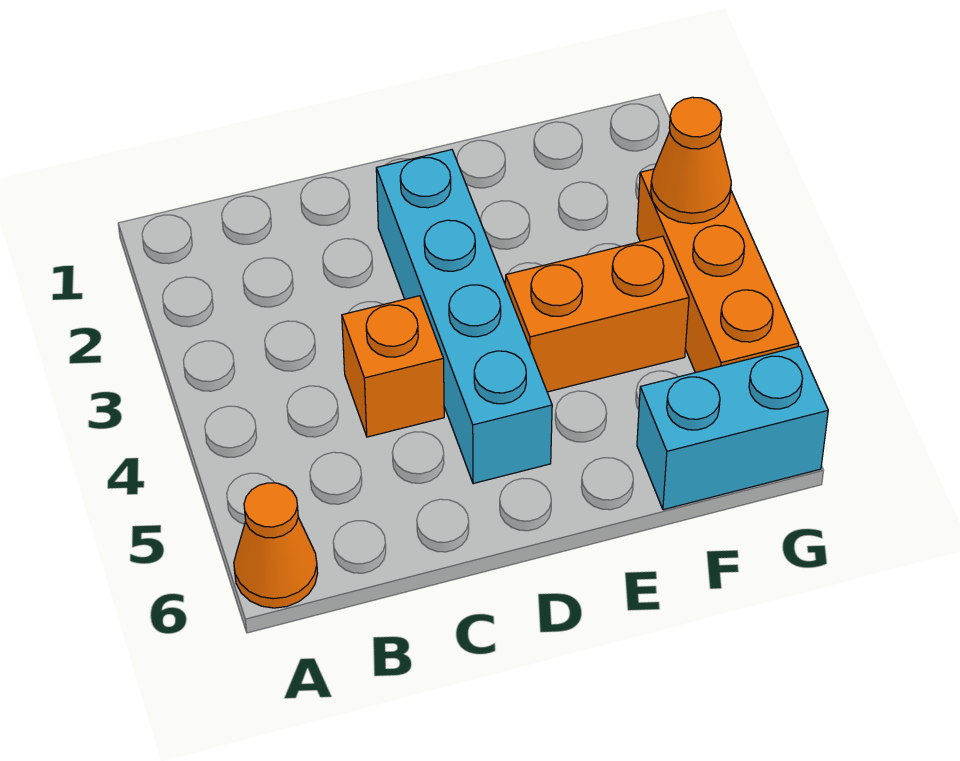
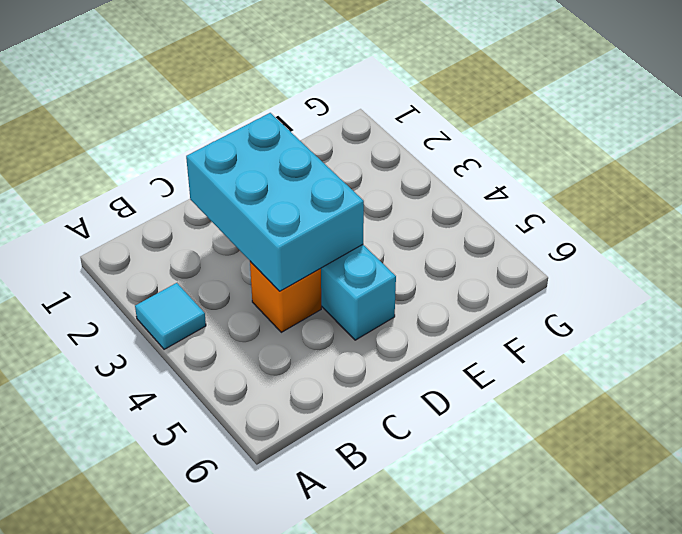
cyan tile A3 level 1 -> none
cyan brick C2:D4 level 2 -> none
none -> orange cone A6 level 1
none -> orange brick E4:F4 level 1

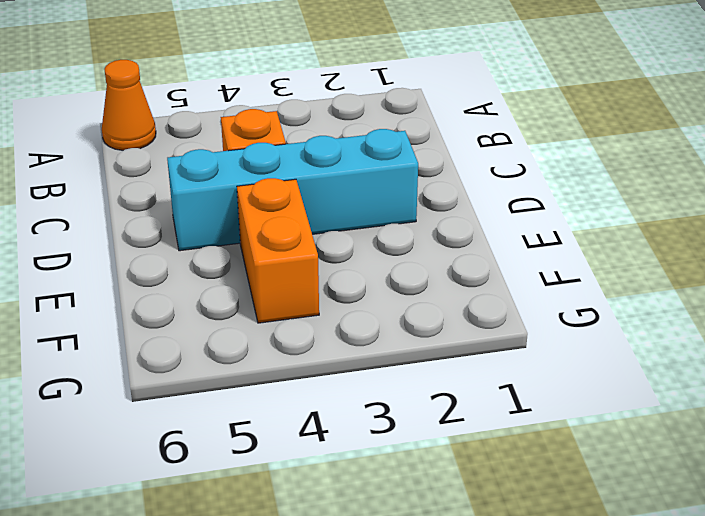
none -> cyan brick F6:G6 level 1
none -> orange brick G3:G5 level 1

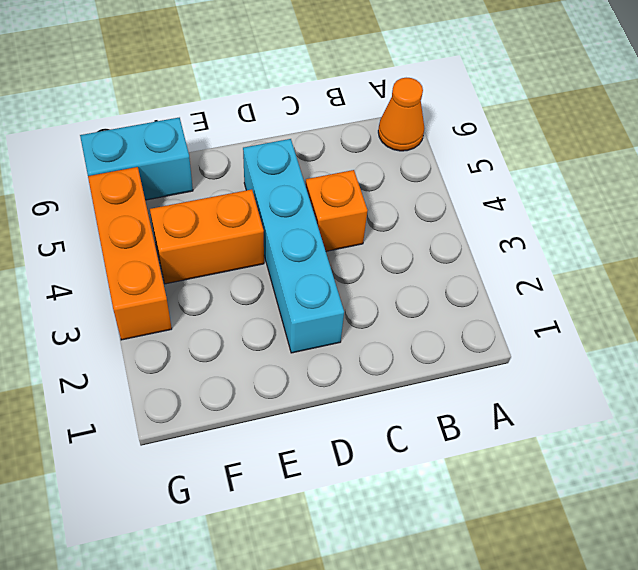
none -> orange cone G3 level 2

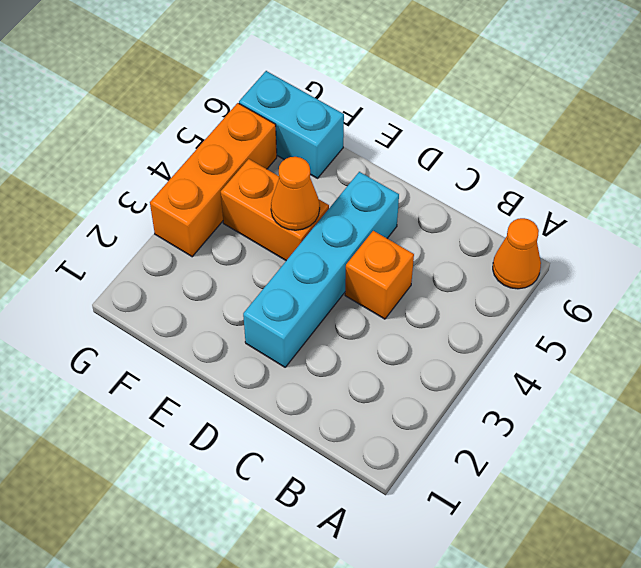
orange cone E4 level 2 -> orange cone G3 level 2

